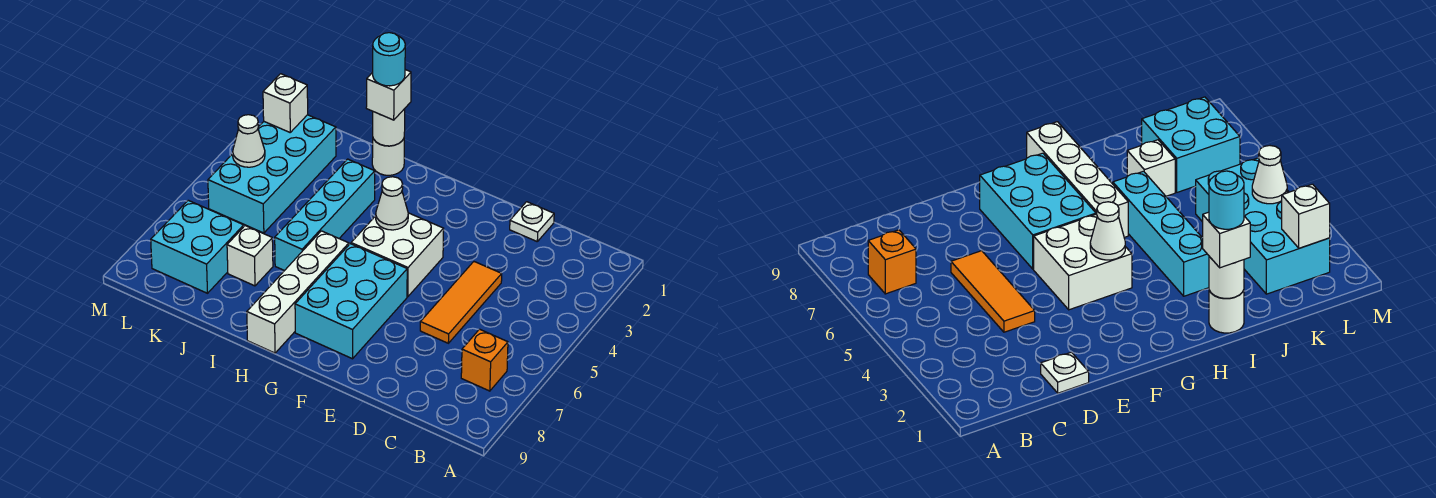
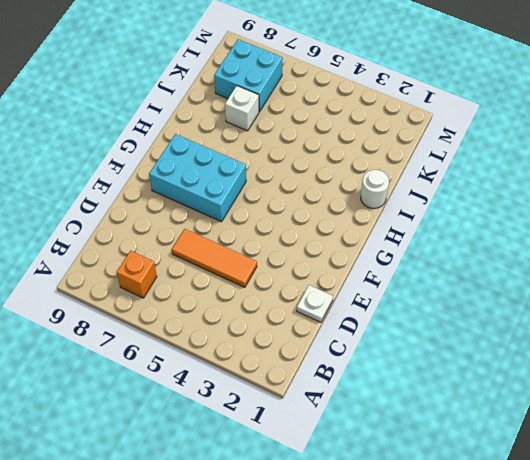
none -> white brick F4:G5 level 1
none -> white brick H6:H9 level 1
none -> cyan brick I3:I6 level 1

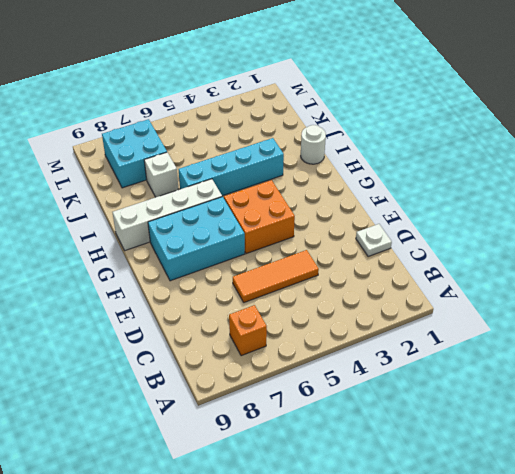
orange brick F4:G5 level 1 -> white brick F4:G5 level 1
none -> cyan brick K2:L5 level 1
none -> white cone G4 level 2
none -> white round brick I1 level 2

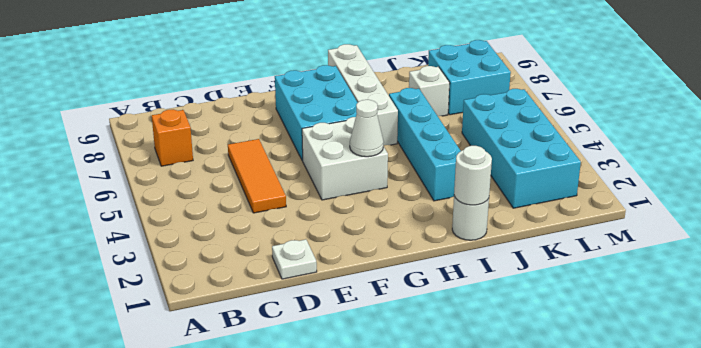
none -> white brick L2 level 2
none -> white cone L4 level 2
none -> white brick I1 level 3

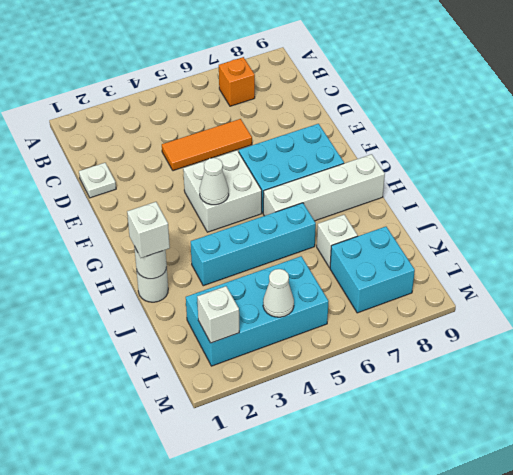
none -> cyan round brick I1 level 4

